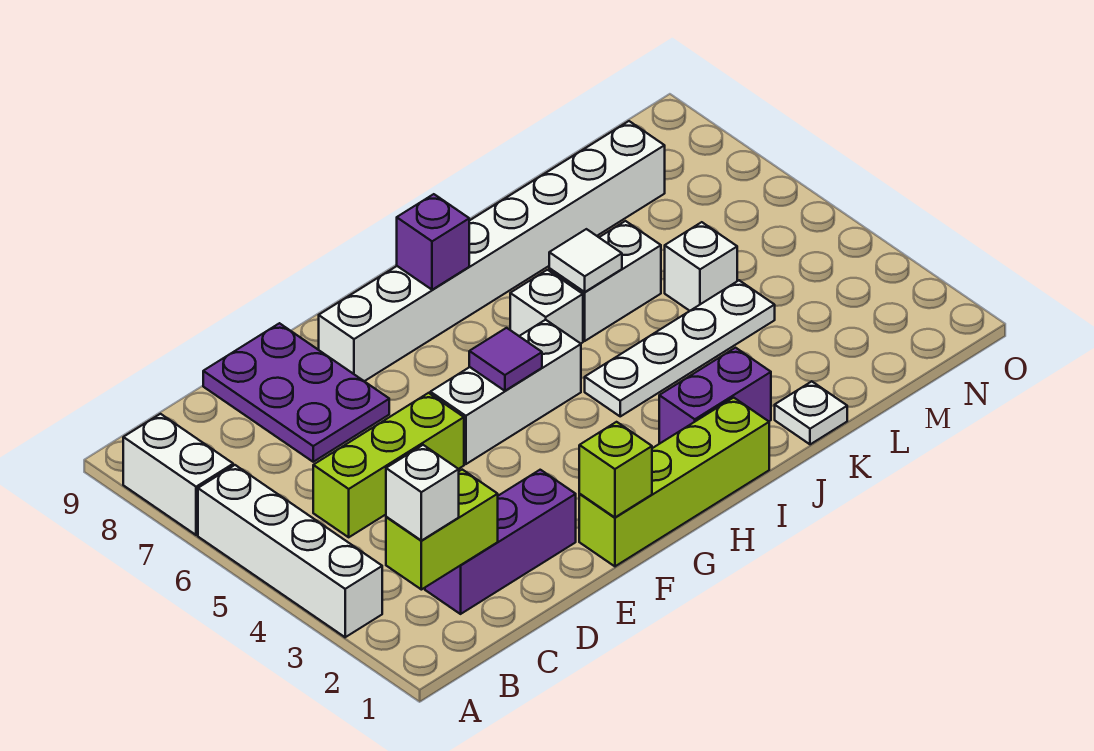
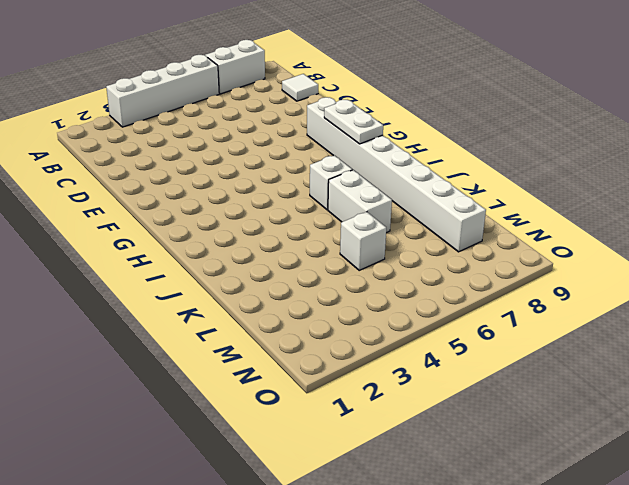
white tile C9 level 1 -> white tile J6 level 2
white plate G8:H8 level 2 -> purple brick H8 level 2
none -> purple brick C2:E2 level 1
none -> lime brick C5:E5 level 1
none -> purple plate D7:E9 level 1

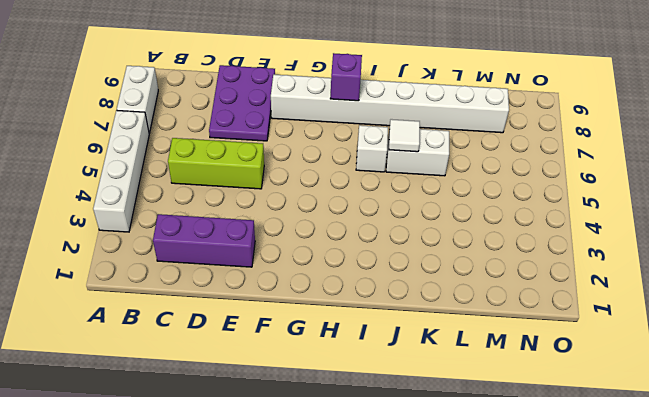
none -> lime brick F1:I1 level 1
none -> white brick F5:H5 level 1
none -> purple brick I2:J2 level 1

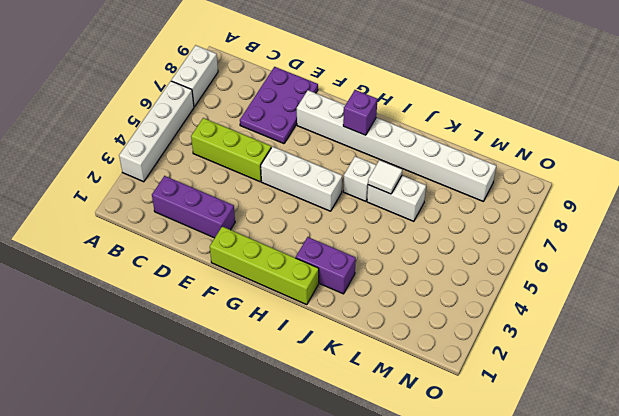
none -> white plate I4:L4 level 1
none -> white plate K1 level 1
none -> white brick L5 level 1

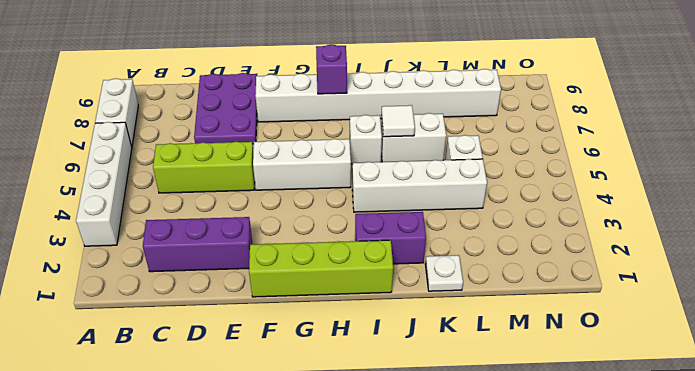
white brick I4:L4 level 1 -> white plate I4:L4 level 1
none -> lime brick B2:C2 level 2
none -> lime brick F1 level 2
none -> purple tile G5 level 2

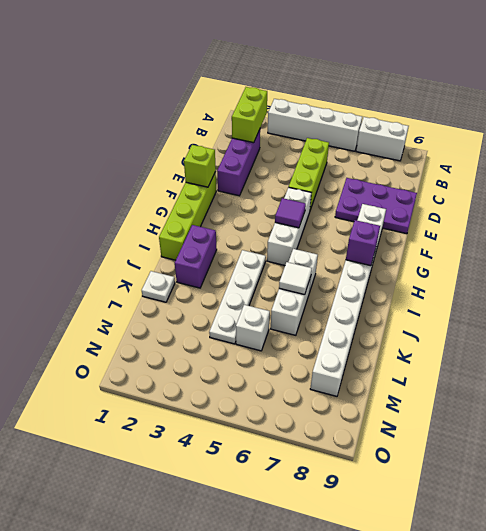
none -> white brick B2 level 3

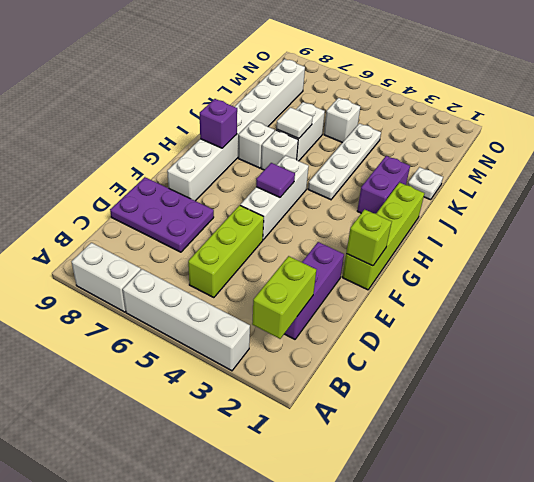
white brick I7 level 1 -> white brick B2 level 3

